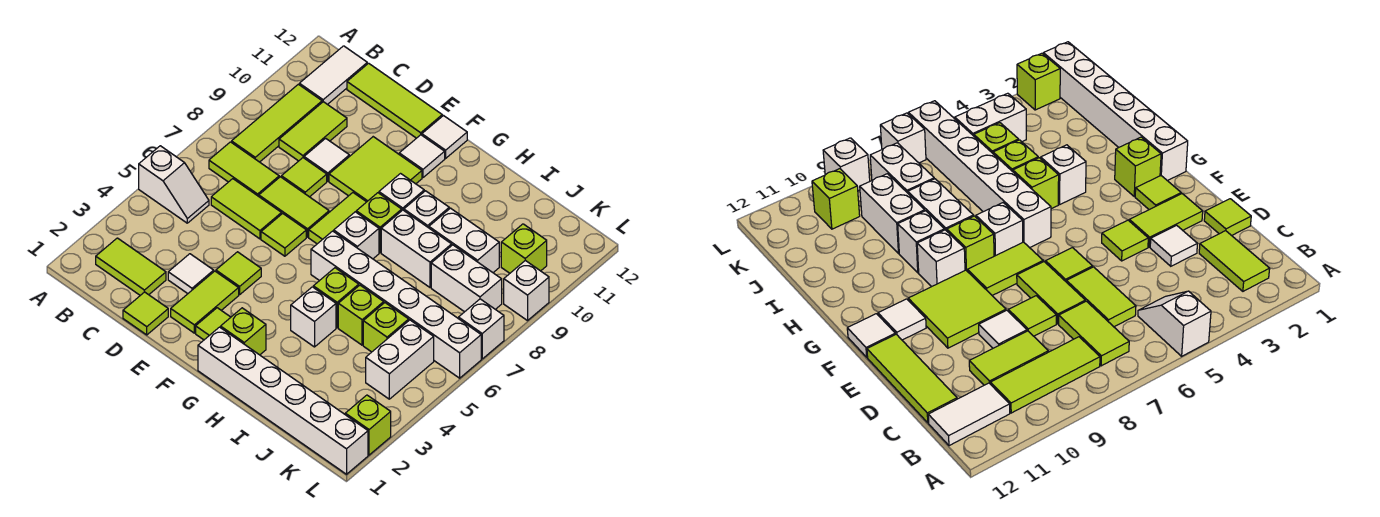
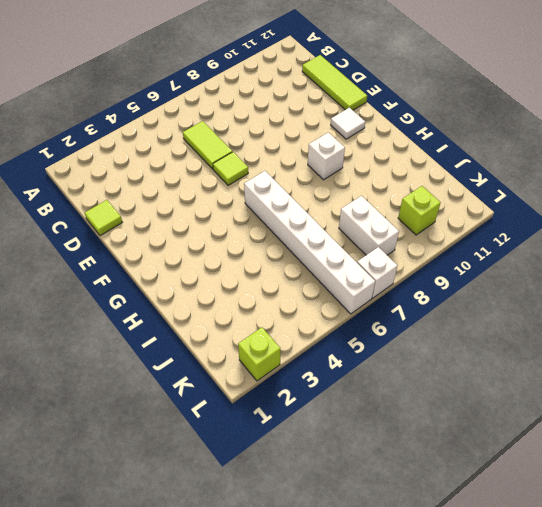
none -> white slope A5:B5 level 1 top A
none -> lime tile B2:C2 level 1
none -> lime tile B7:C7 level 1
none -> lime tile B8:B10 level 1

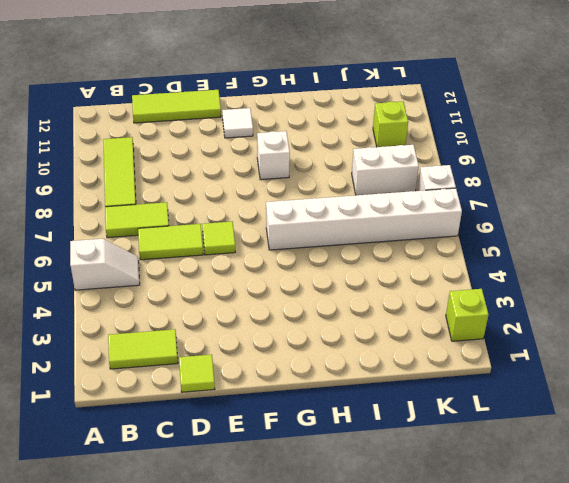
none -> white tile B11:B12 level 1
none -> lime tile C9:C10 level 1
none -> white tile D3 level 1
none -> lime tile D7:E7 level 1

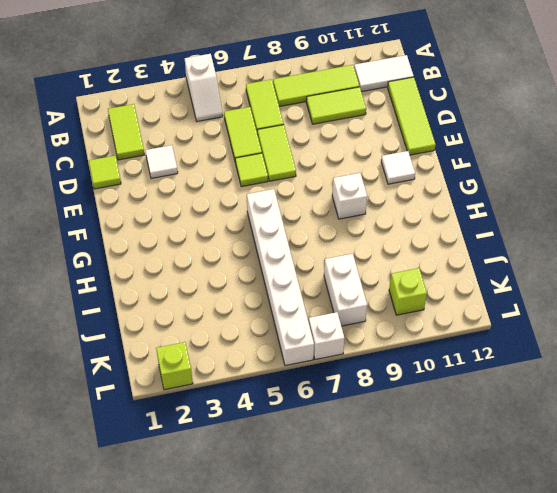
none -> lime tile D8 level 1
none -> white tile D9 level 1
none -> lime tile E2:E3 level 1
none -> lime tile E4 level 1

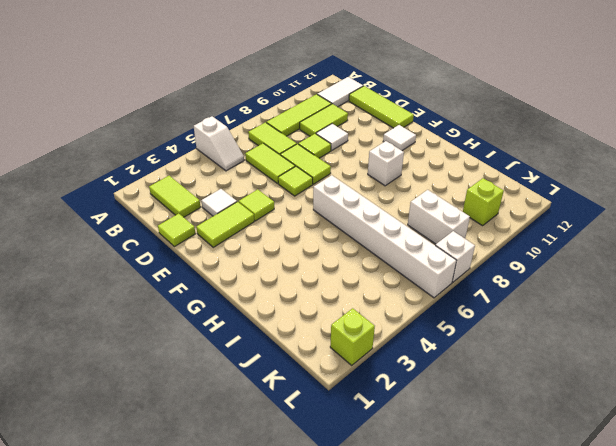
none -> lime tile E9:F10 level 1
none -> lime tile F2 level 1
none -> lime tile F7:F8 level 1
none -> white tile F12 level 1

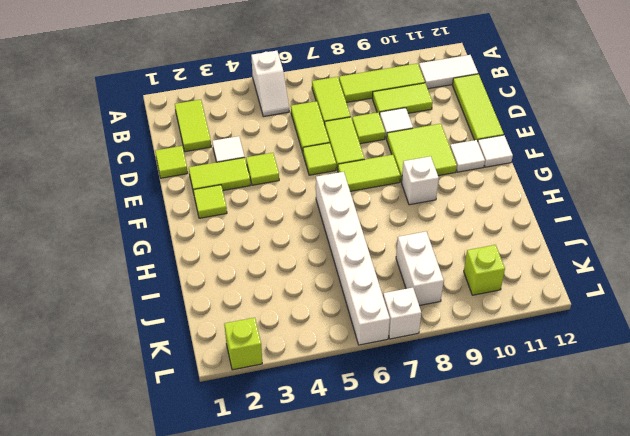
none -> white brick G1:L1 level 1
none -> lime brick G2 level 1
none -> white brick G7 level 1
none -> lime brick G8 level 1

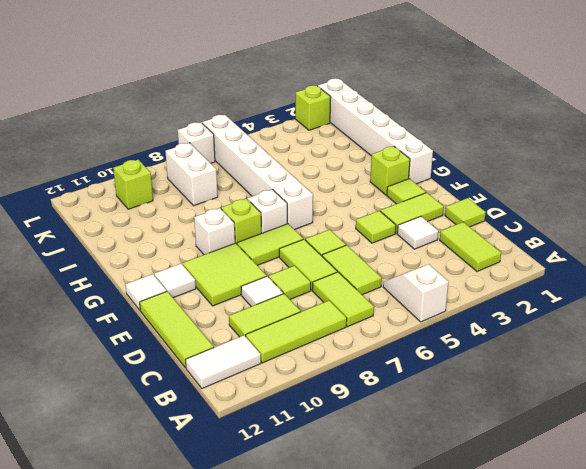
none -> white brick H4 level 1
none -> lime brick H5 level 1
none -> white brick H8:I8 level 1
none -> white brick H9 level 1

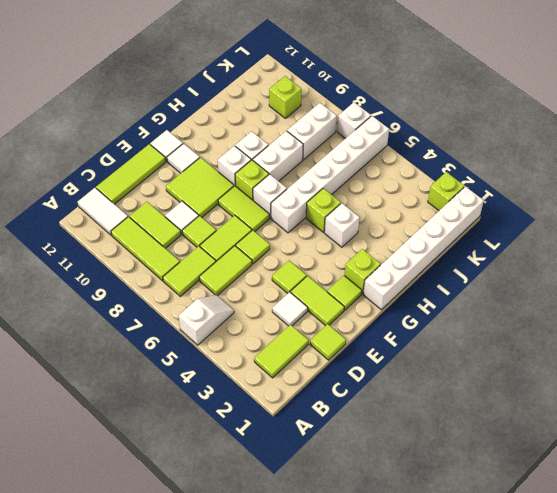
none -> lime brick I5 level 1
none -> white brick I9:J9 level 1
none -> lime brick J5 level 1
none -> white brick K4:K5 level 1

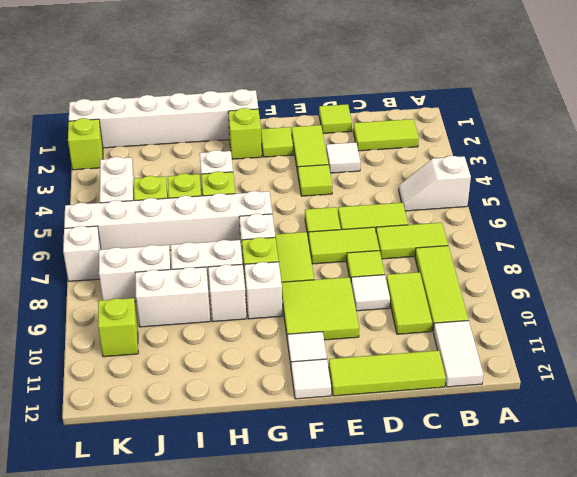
none -> white brick L9 level 1

